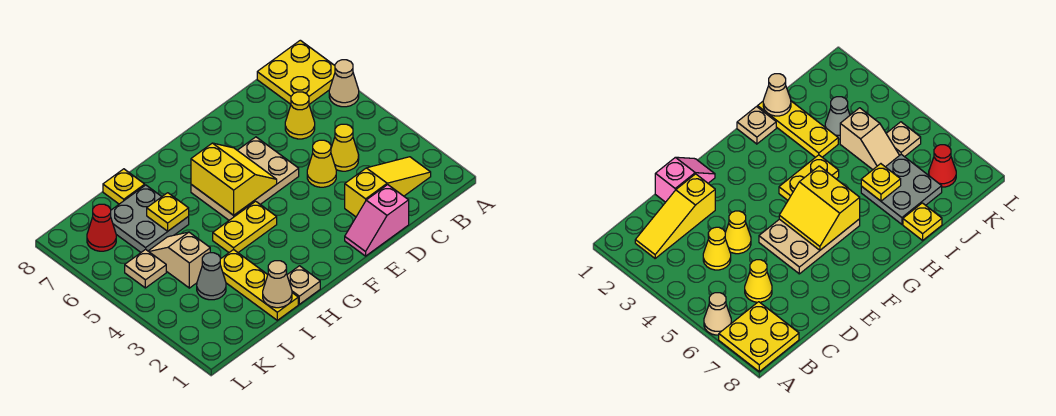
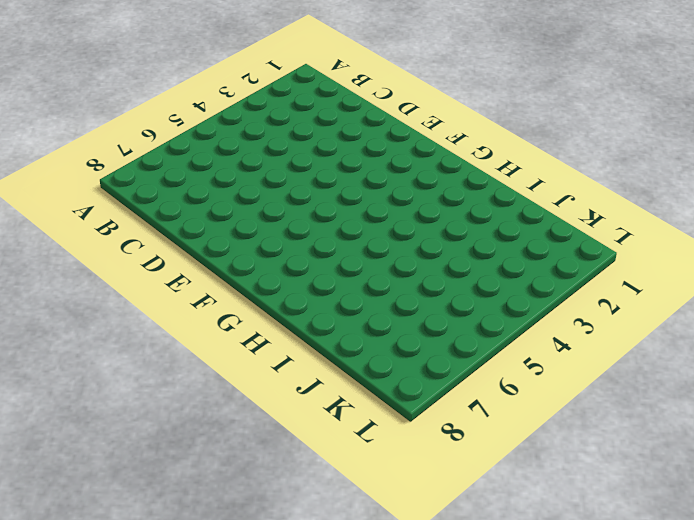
none -> tan cone A6 level 1
none -> yellow plate A7:B8 level 1
none -> yellow slope B2:D2 level 1 top D

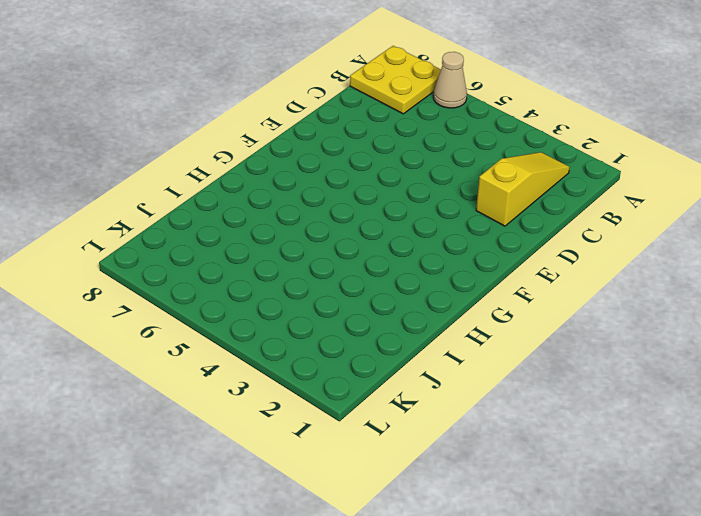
none -> yellow cone C4 level 1
none -> yellow cone C6 level 1
none -> pink slope D1:E1 level 1 top D

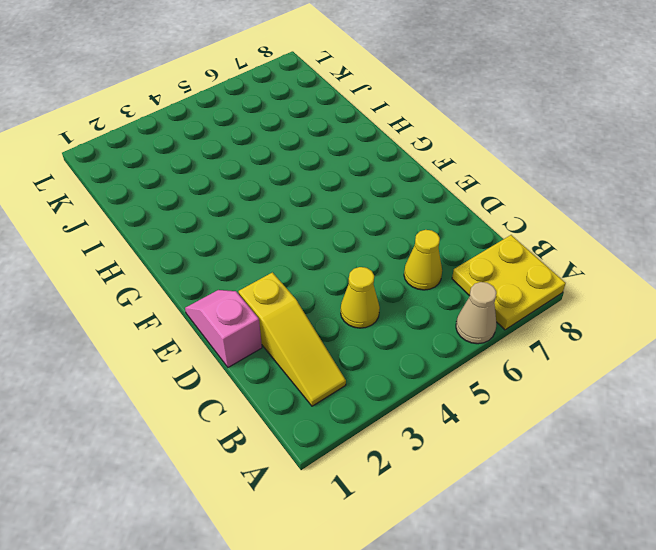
none -> yellow cone D4 level 1
none -> tan plate E5:G6 level 1
none -> yellow plate G4:H4 level 1

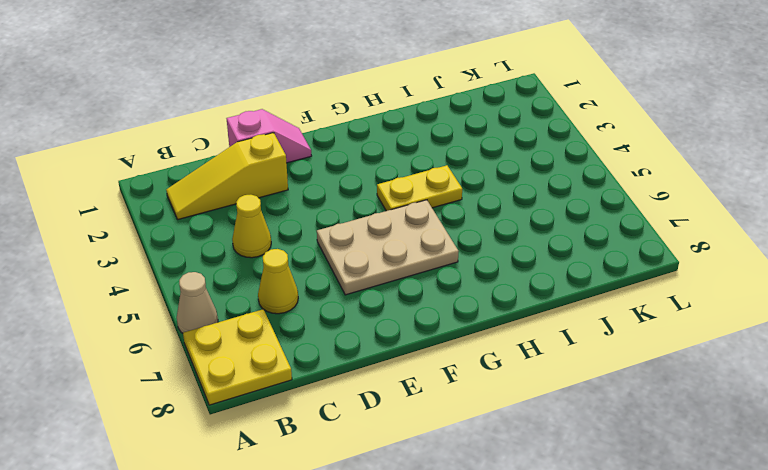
none -> yellow cone D4 level 1
none -> tan plate H1 level 1
none -> yellow plate I1:I3 level 1

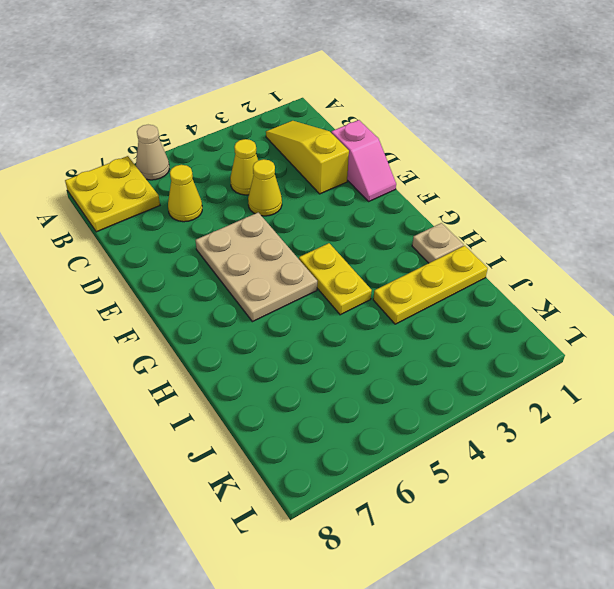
none -> grey plate I6:J7 level 1
none -> yellow plate I8 level 1
none -> grey cone J3 level 1

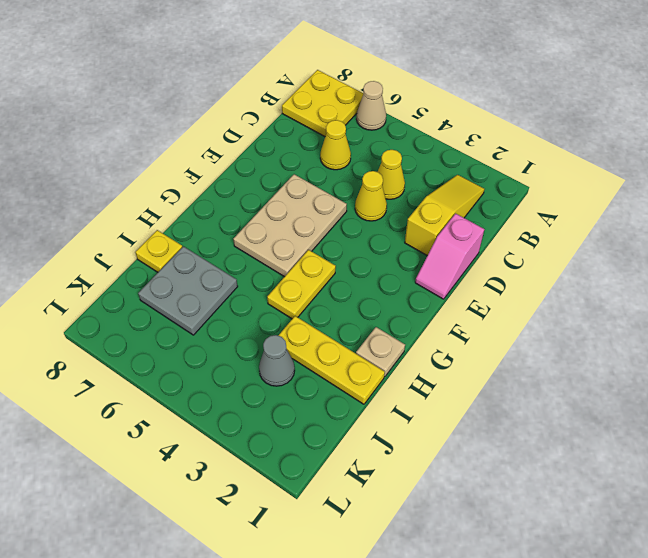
none -> tan slope J4:J5 level 1 top 4
none -> tan plate K5 level 1
none -> red cone K7 level 1

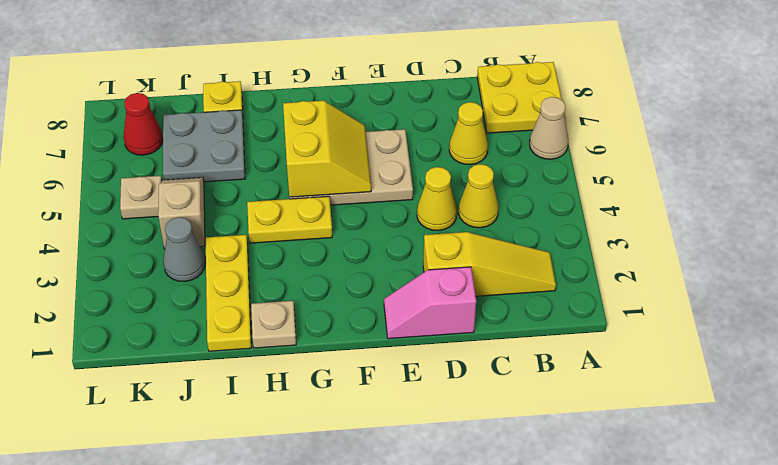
none -> tan cone I1 level 2
none -> yellow plate I6 level 2

